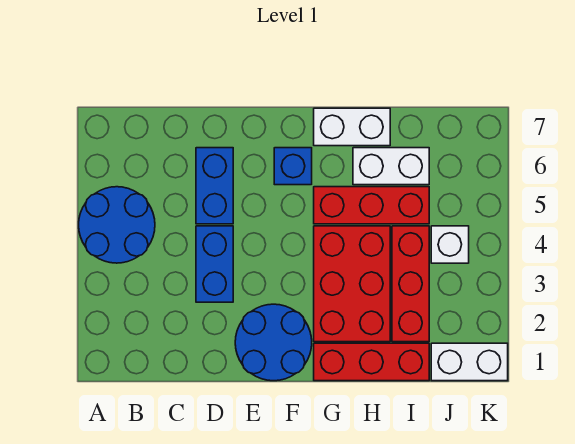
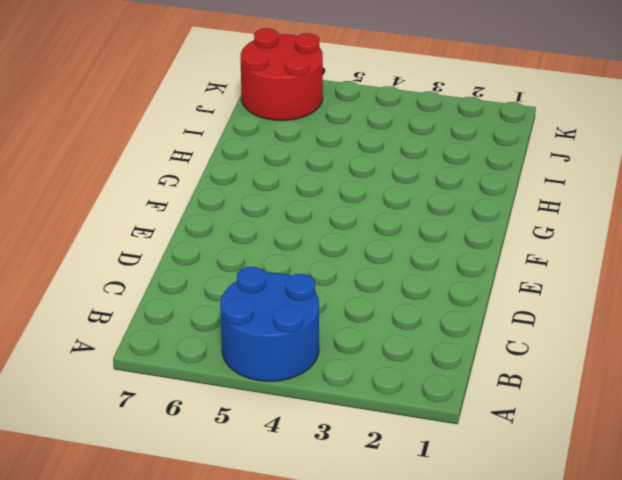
red round brick J6:K7 level 1 -> none
none -> blue brick D3:D4 level 1
none -> blue brick D5:D6 level 1
none -> blue round brick E1:F2 level 1

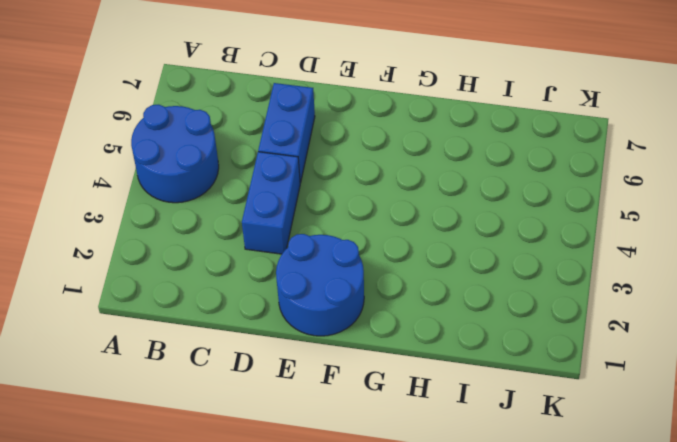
none -> blue brick F6 level 1
none -> red brick G1:I1 level 1
none -> red brick G2:H4 level 1

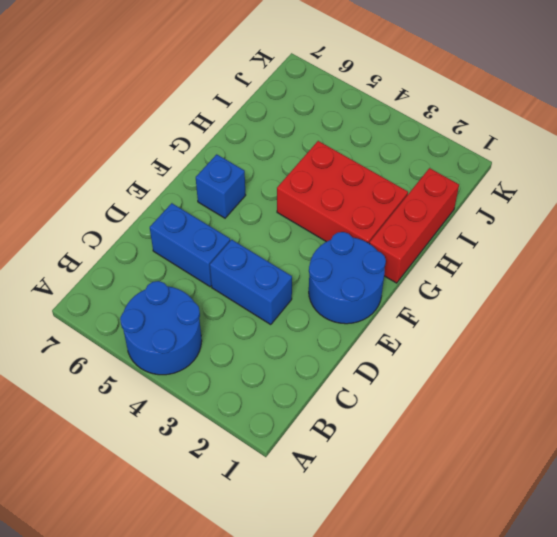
none -> red brick G5:I5 level 1
none -> white brick G7:H7 level 1
none -> white brick H6:I6 level 1

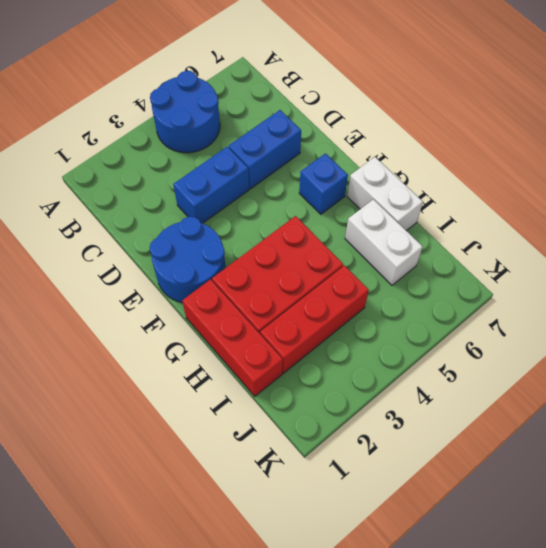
none -> red brick G5:I5 level 1
none -> white brick J1:K1 level 1
none -> white brick J4 level 1

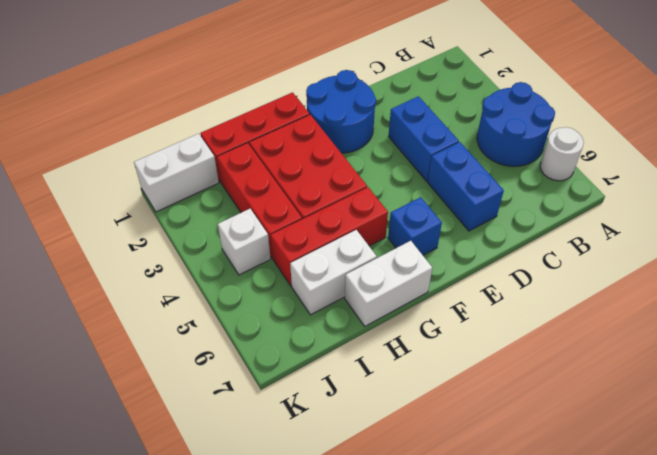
white round brick A6 level 1 -> none

